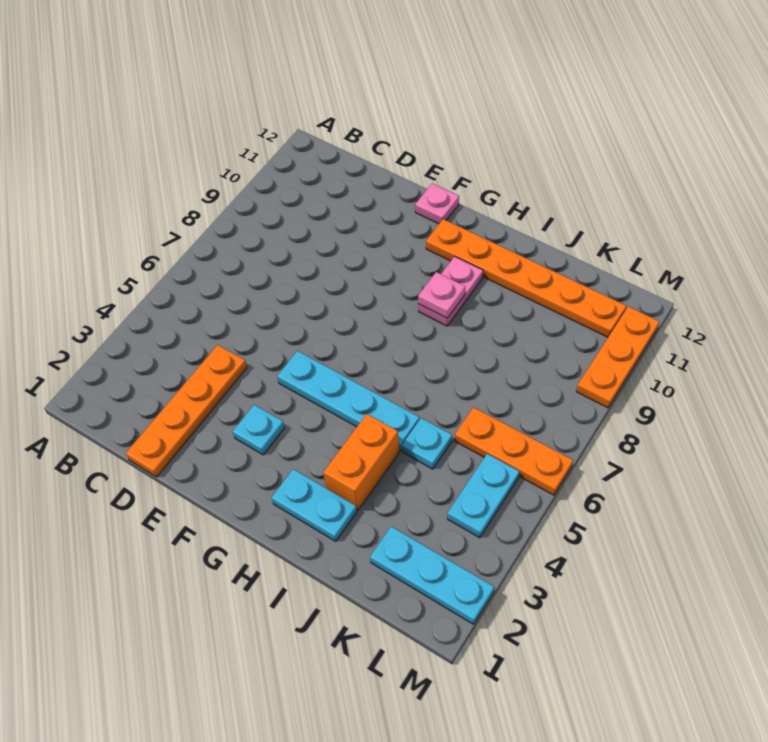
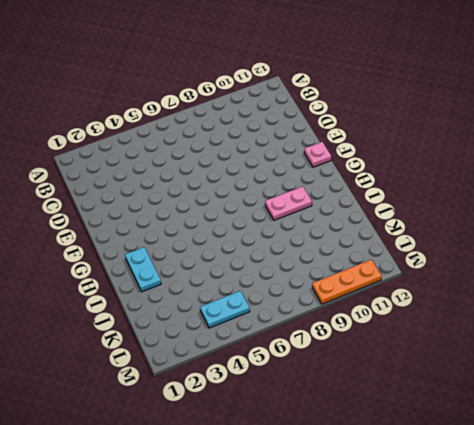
none -> orange plate D1:D4 level 1
none -> cyan plate F3 level 1
none -> cyan plate F5:I5 level 1

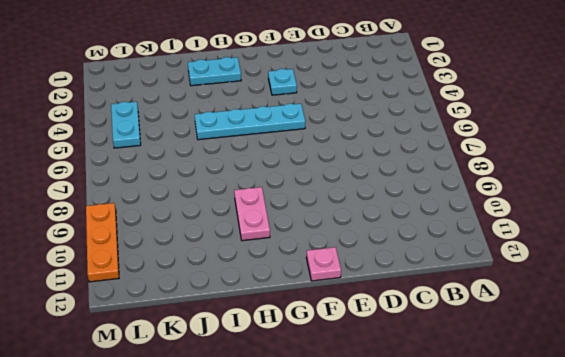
none -> orange plate D1:D4 level 1
none -> orange plate G11:L11 level 1
none -> orange brick I3:I4 level 1

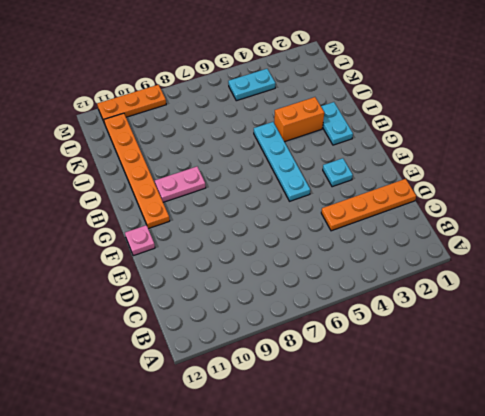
none -> cyan plate J5 level 1
none -> cyan plate K2:M2 level 1
none -> orange plate K6:M6 level 1

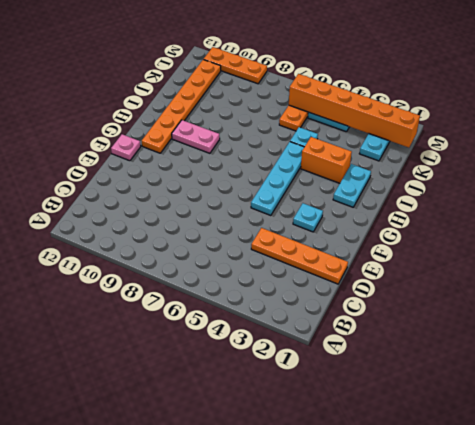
orange brick L1:L6 level 2 -> none
none -> pink plate H9 level 2

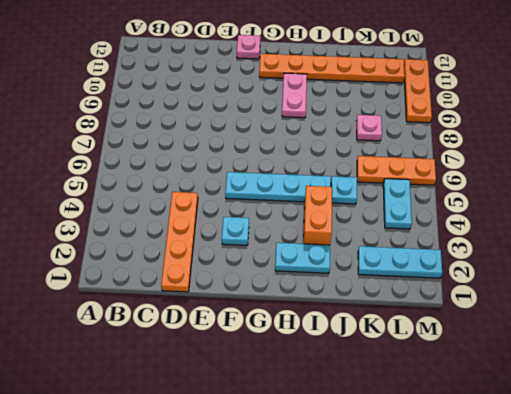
pink plate K8 level 1 -> pink plate H9 level 2

